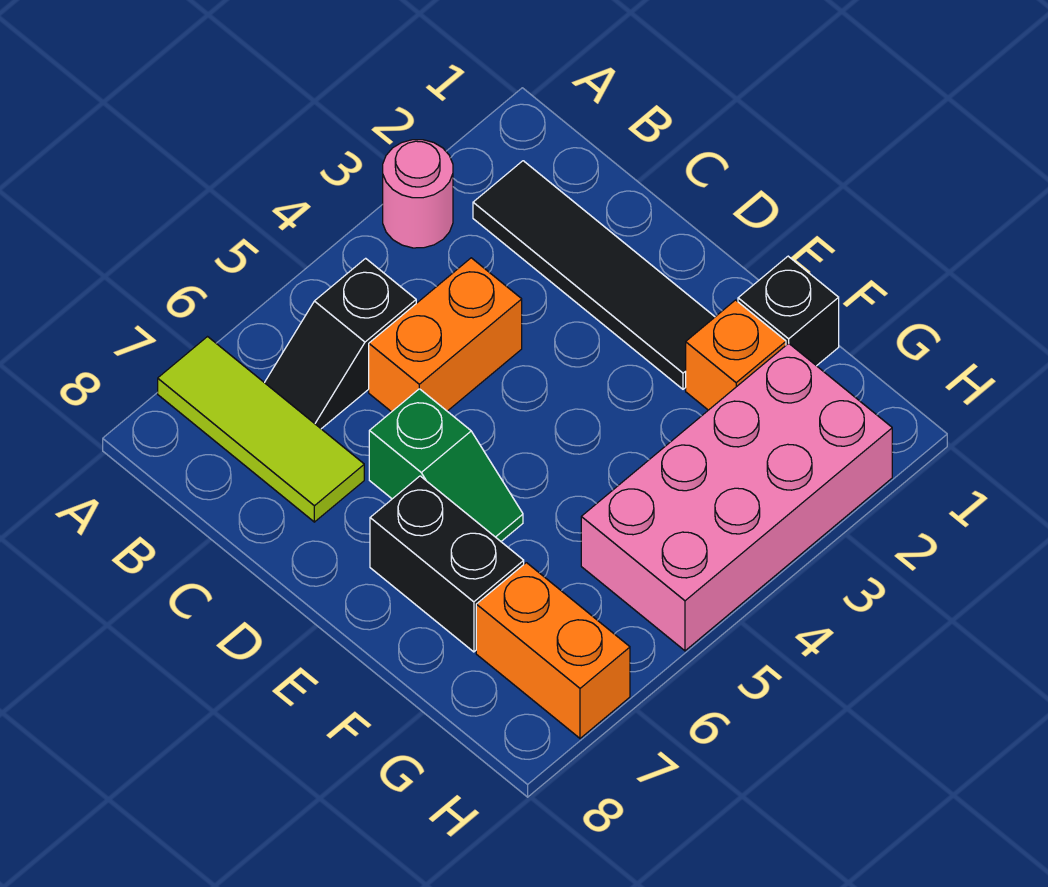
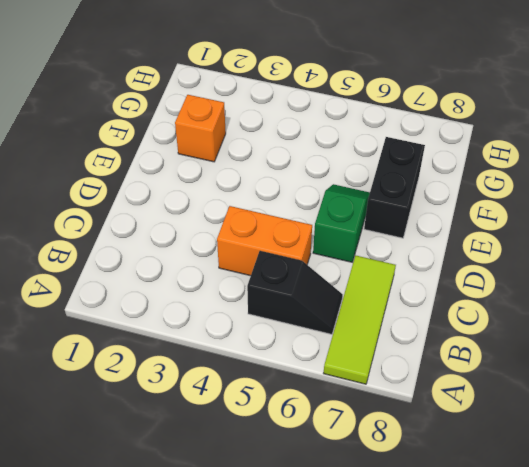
none -> pink round brick A3 level 1
none -> black tile B2:E2 level 1

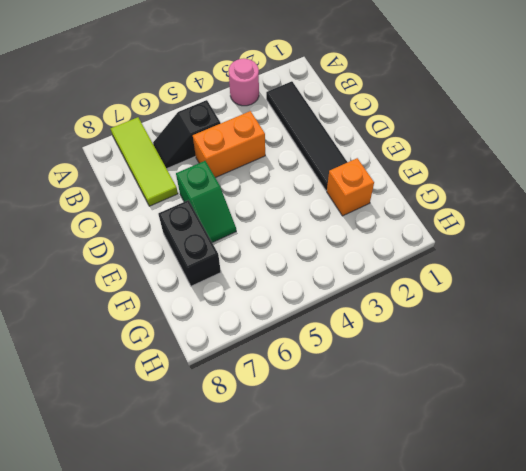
none -> black brick F1 level 1
none -> pink brick G2:H5 level 1

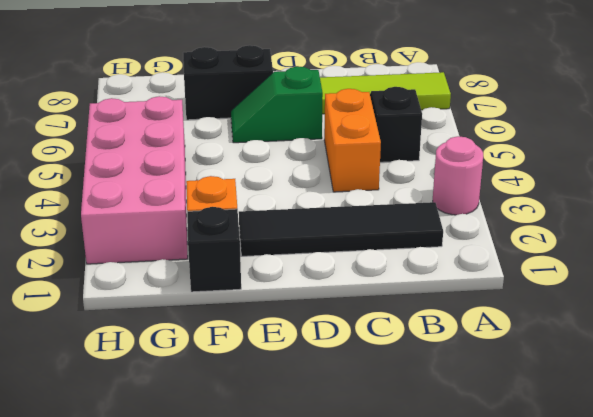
none -> orange brick G7:H7 level 1

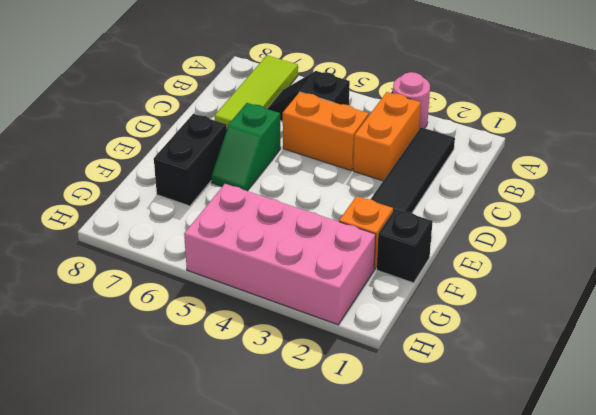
orange brick B3:C3 level 1 -> orange brick G7:H7 level 1

